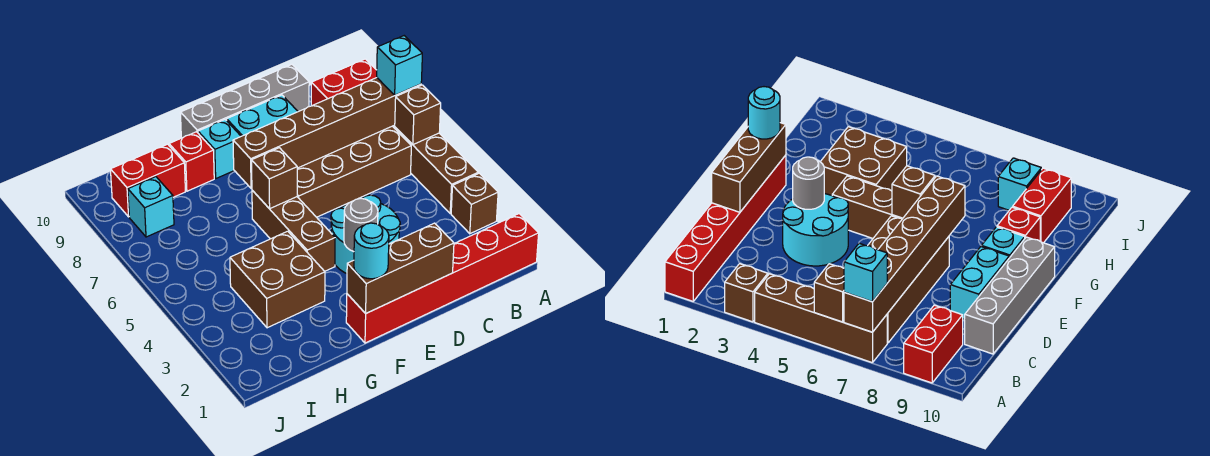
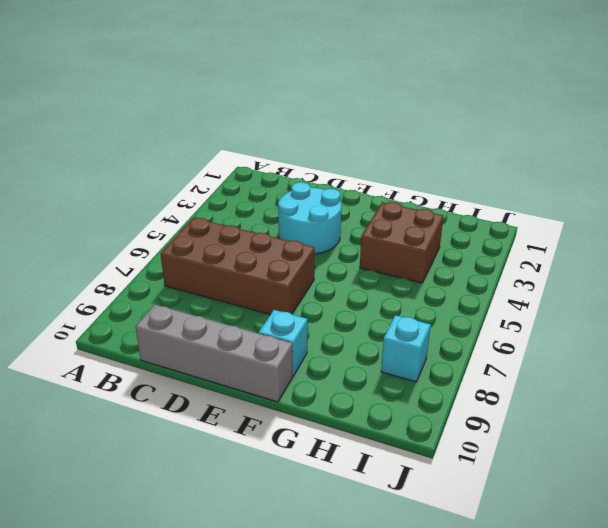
none -> red brick A1:F1 level 1
none -> brown brick A3 level 1
none -> brown brick A4:A7 level 1

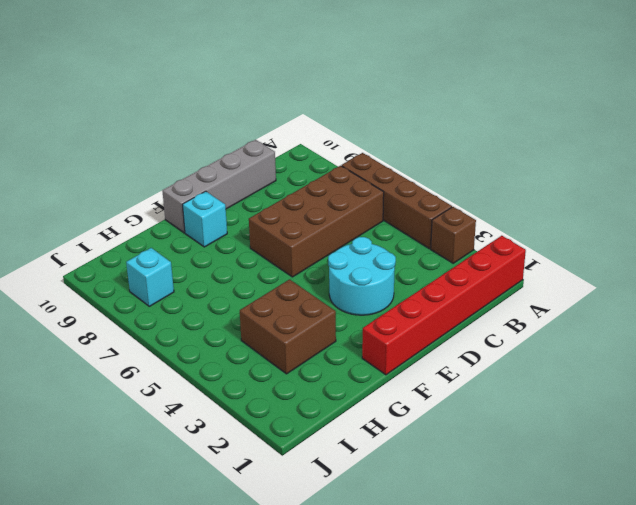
none -> red brick A9:B9 level 1
none -> cyan brick D9:E9 level 1
none -> brown brick F4:F6 level 1

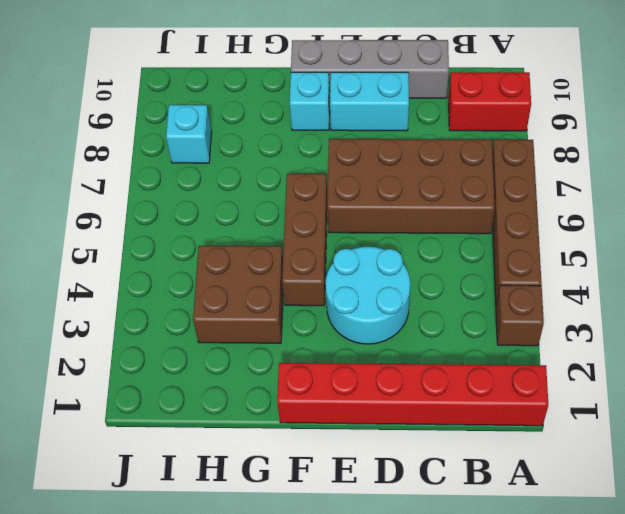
none -> red brick G9 level 1
none -> red brick H9:I9 level 1
none -> brown brick A6 level 2

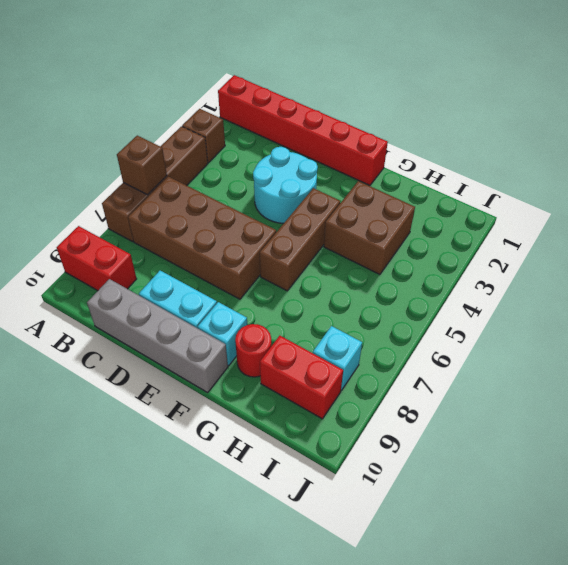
red round brick G9 level 1 -> red brick G9 level 1
none -> brown brick A7:F7 level 2
none -> brown brick D1:F1 level 2
none -> grey round brick E3 level 2

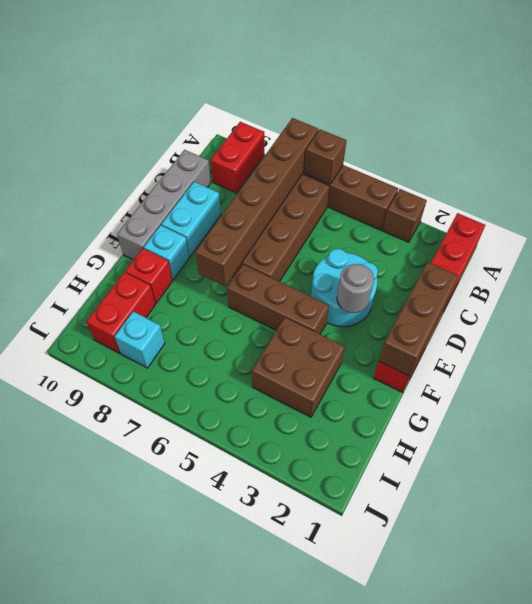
none -> brown brick F6 level 2
none -> cyan brick A7 level 3
none -> cyan round brick F1 level 3

